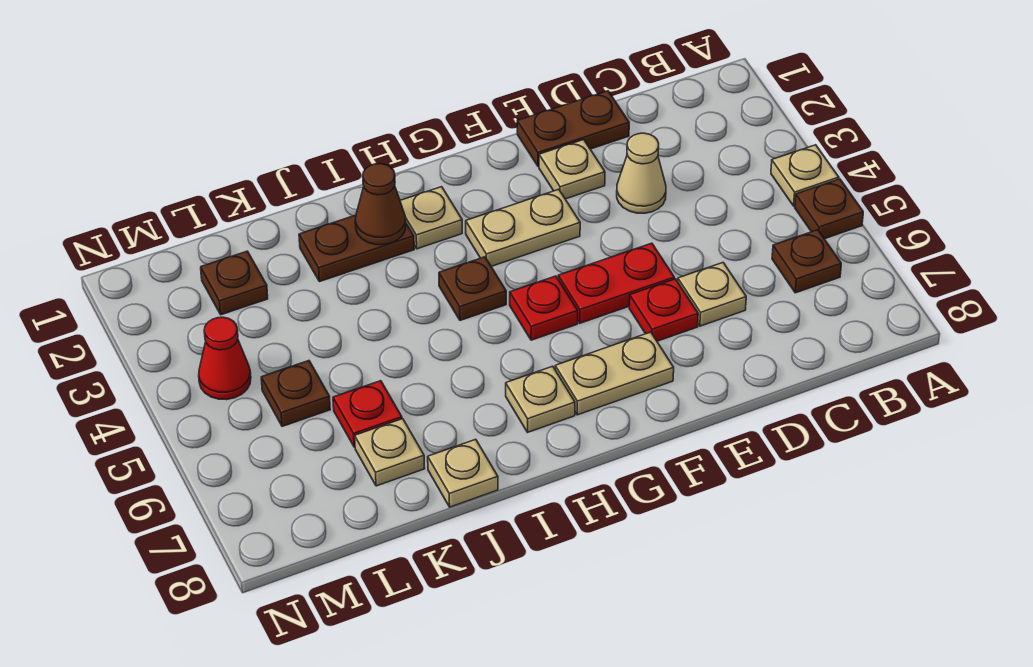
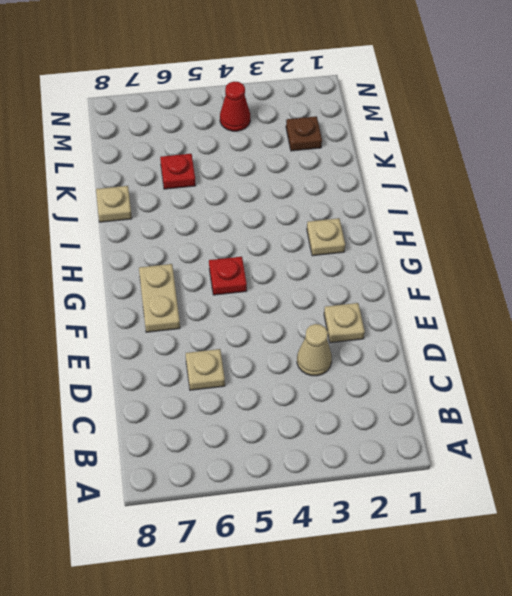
none -> tan plate A4 level 1
none -> brown plate A5 level 1
none -> brown plate B6 level 1

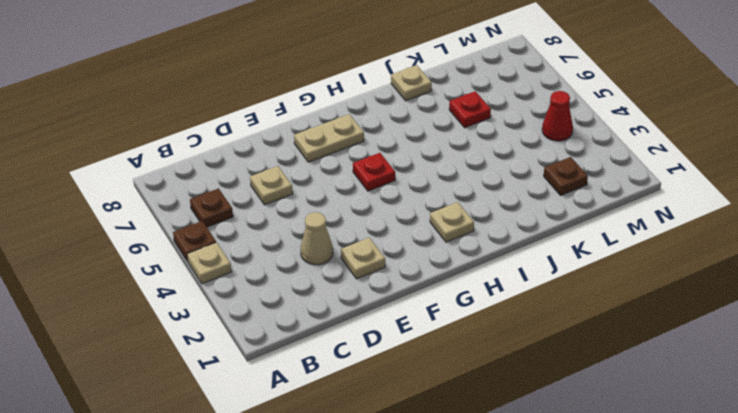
none -> brown plate D1:E1 level 1
none -> red plate E5:F5 level 1
none -> red plate E6 level 1

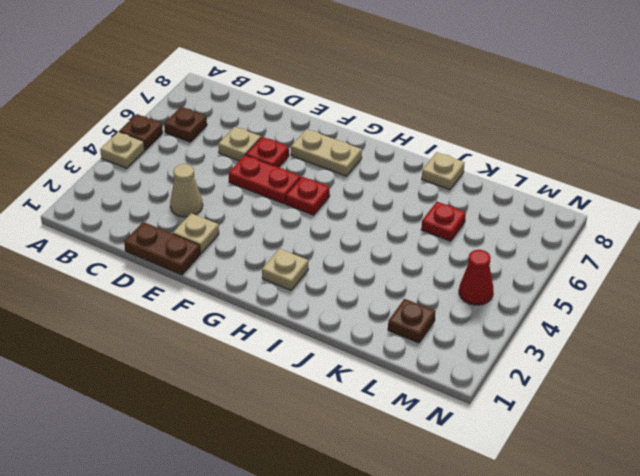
none -> tan plate F3:G3 level 1
none -> brown plate H4 level 1
none -> tan plate H7 level 1

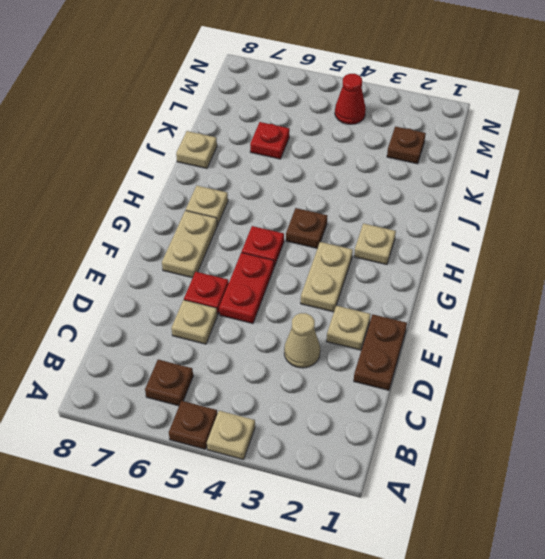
none -> brown plate I2:J2 level 1
none -> tan plate K7 level 1
none -> brown plate L5 level 1

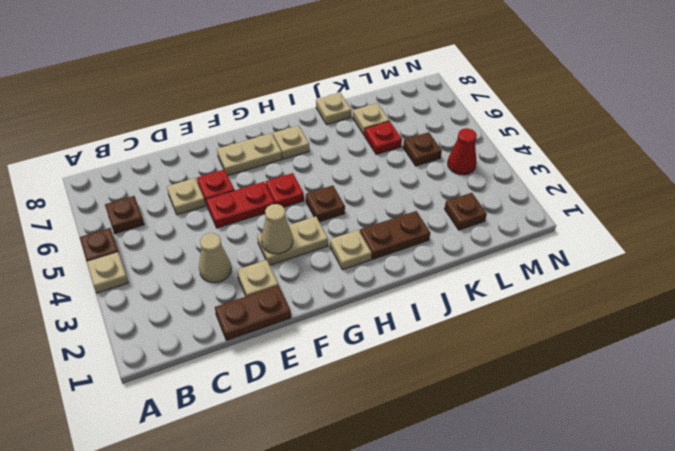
tan cone F3 level 2 -> none
none -> brown cone I2 level 2

